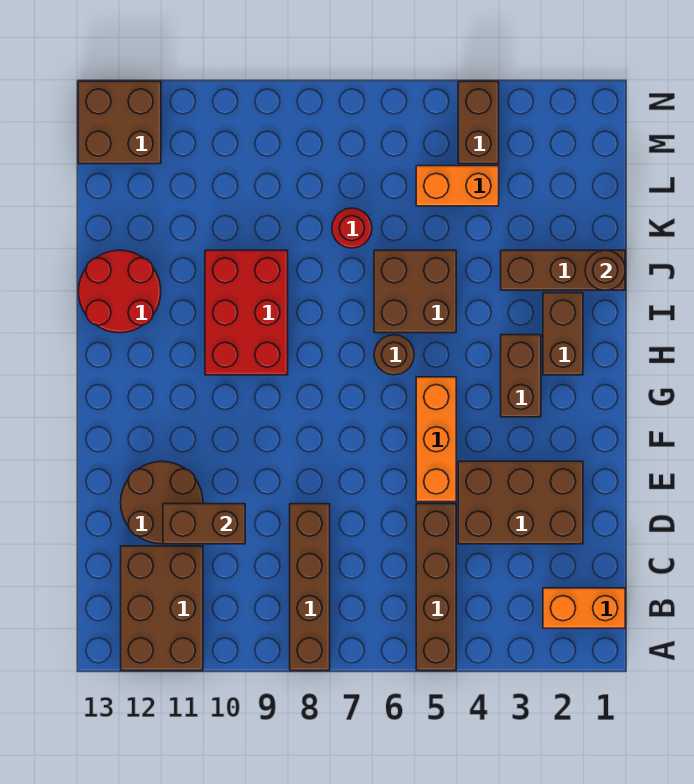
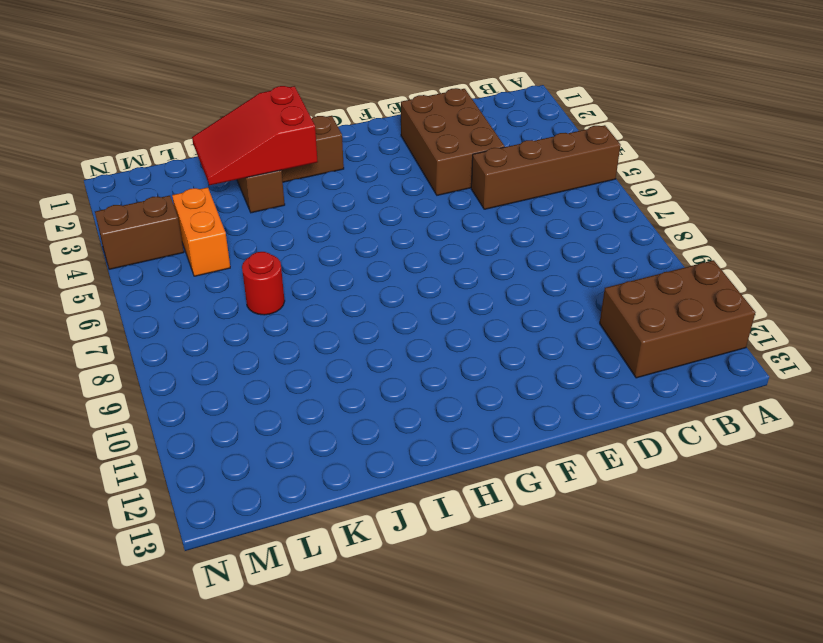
red slope I2:K3 level 2 top I -> none
none -> brown brick A8:D8 level 1
none -> orange brick B1:B2 level 1
none -> brown round brick D11:E12 level 1

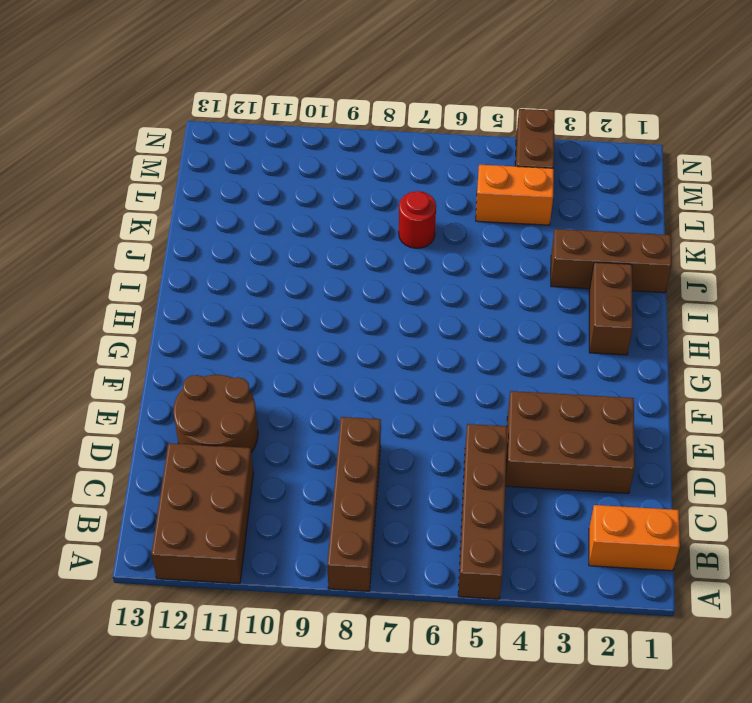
none -> orange brick E5:G5 level 1
none -> brown brick G3:H3 level 1
none -> brown round brick H6 level 1

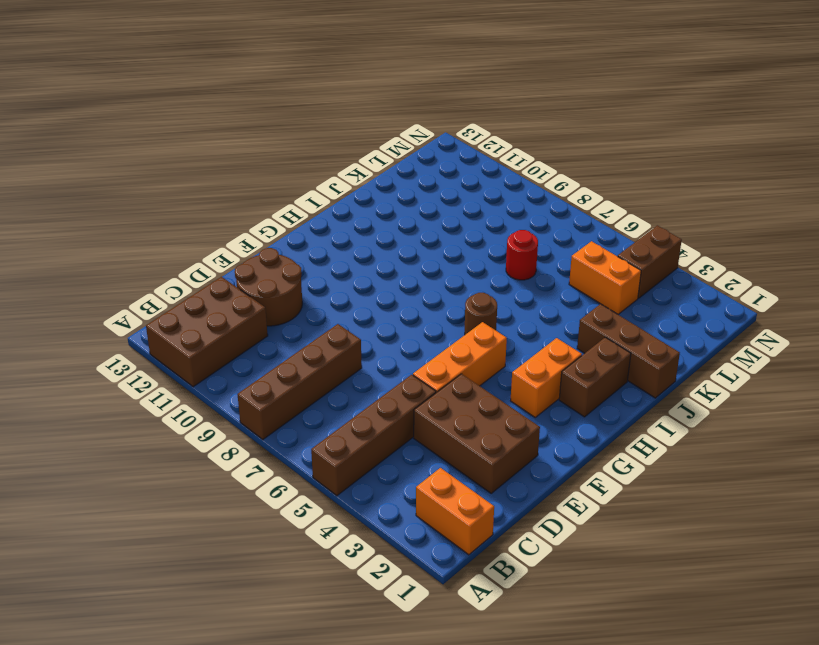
orange brick G3:H3 level 1 -> brown brick G3:H3 level 1
none -> red brick H9:J10 level 1
none -> brown brick I5:J6 level 1
none -> red round brick I12:J13 level 1

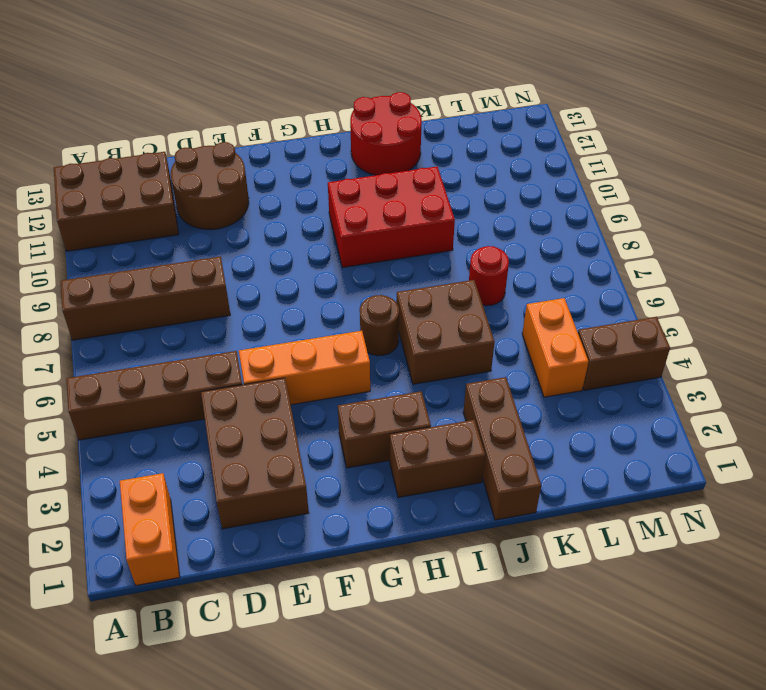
none -> brown brick M12:N13 level 1
none -> brown brick D10:D11 level 2
none -> brown round brick J1 level 2

